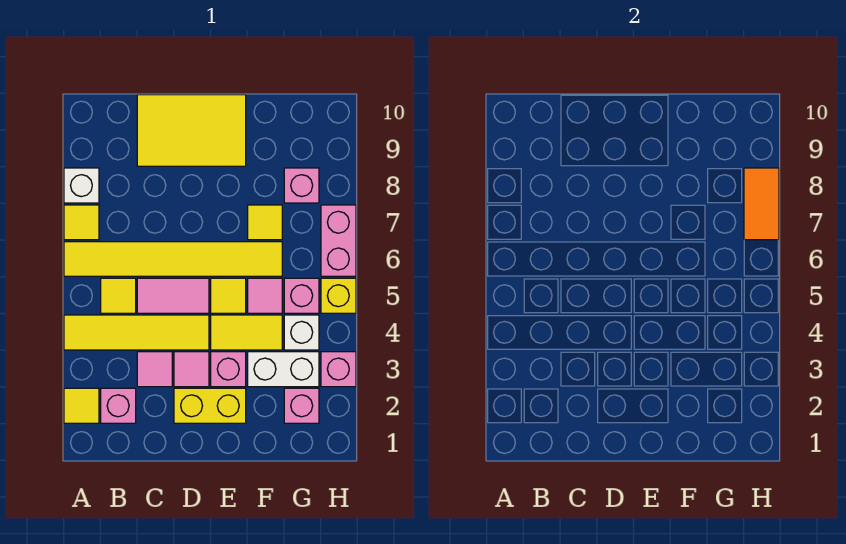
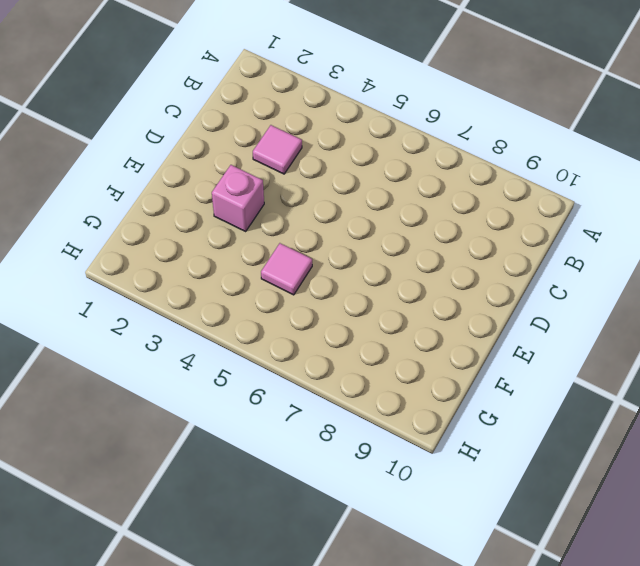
none -> yellow tile A2 level 1
none -> yellow tile A4:D4 level 1
none -> yellow tile A6:F6 level 1

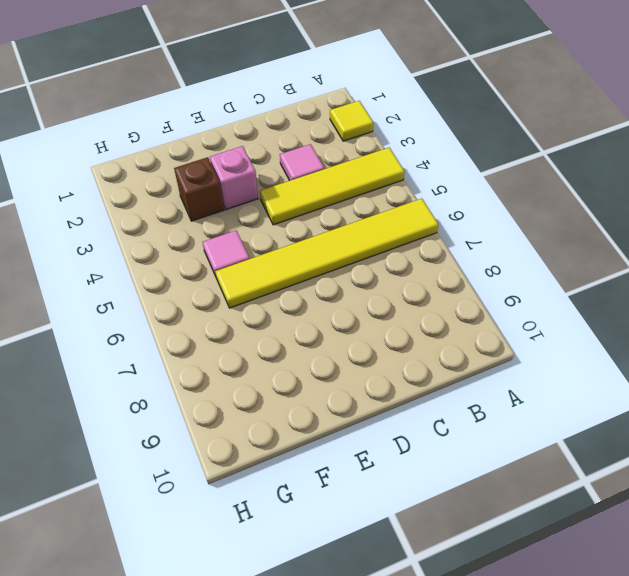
brown brick F3 level 1 -> white brick F3:G3 level 1
none -> yellow tile A7 level 1
none -> white brick A8 level 1
none -> pink brick B2 level 1

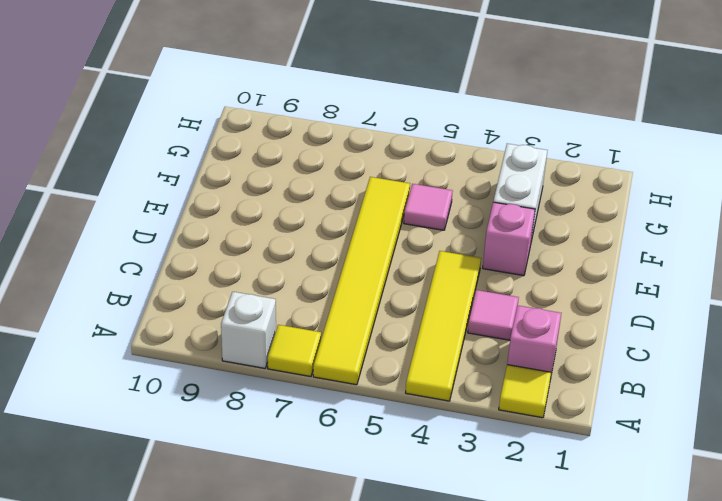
none -> yellow tile B5 level 1
none -> pink tile C5:D5 level 1
none -> yellow tile C9:E10 level 1

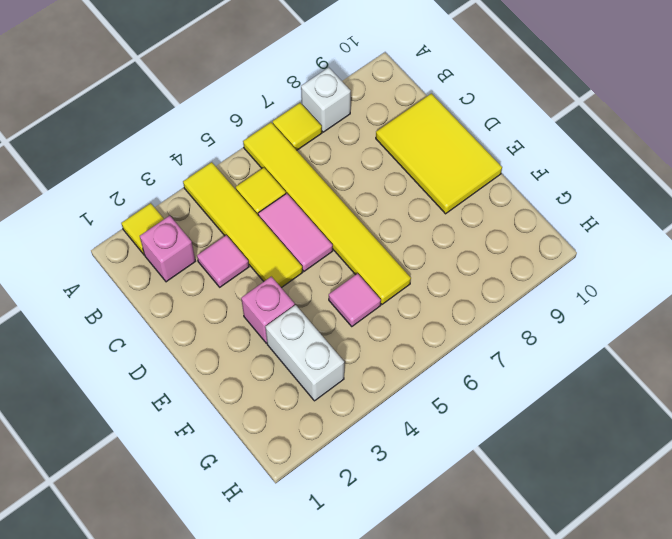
none -> yellow brick D2:E2 level 1
none -> pink tile D3 level 1
none -> yellow tile E4:F4 level 1

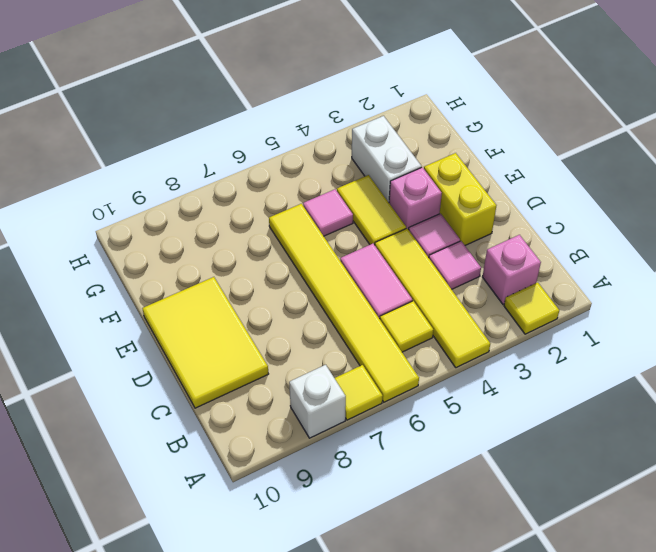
none -> yellow tile E5 level 1
none -> yellow tile F7 level 1
none -> pink brick G2 level 1

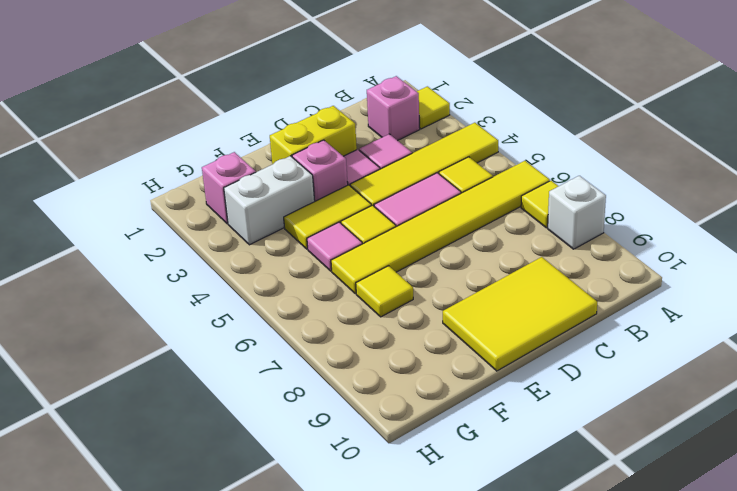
none -> white brick G4 level 1
none -> pink brick G5 level 1
none -> pink brick G8 level 1

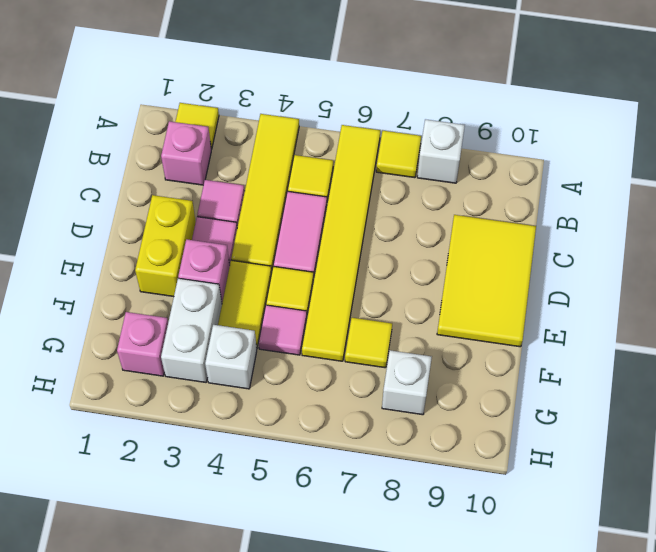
white brick G8 level 1 -> pink brick G8 level 1
none -> pink brick G5 level 1
none -> pink brick H3 level 1
none -> yellow brick H5 level 1

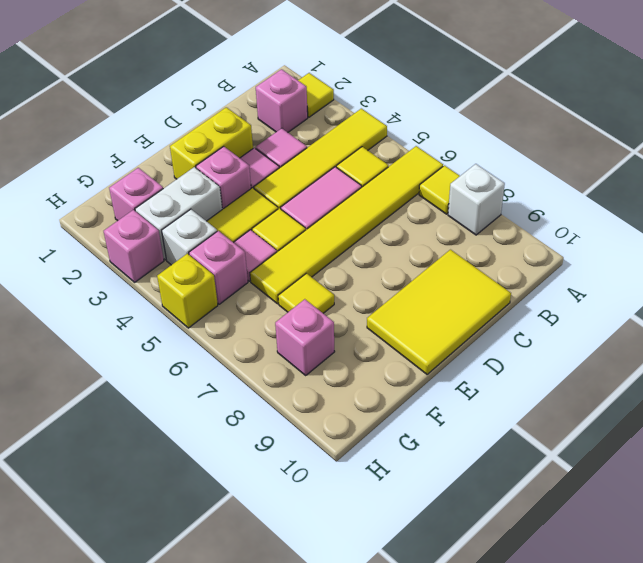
none -> pink brick H6:H7 level 1
none -> orange tile H7:H8 level 2

